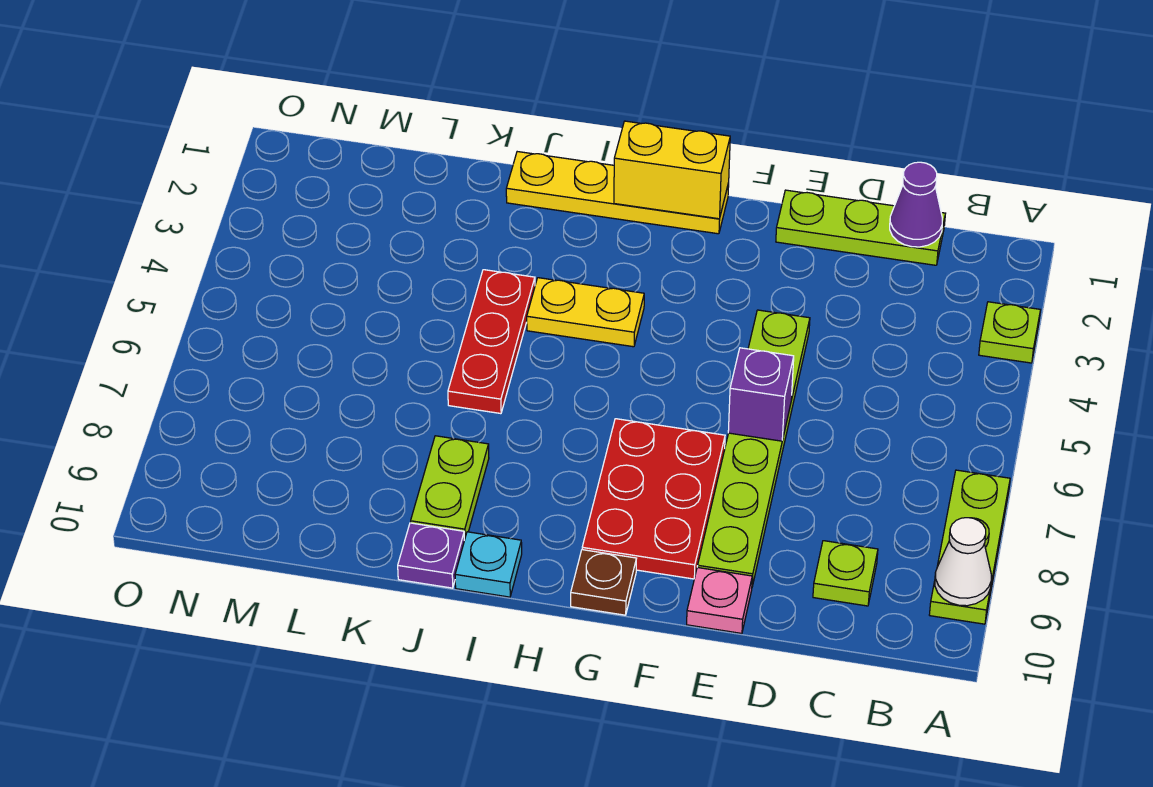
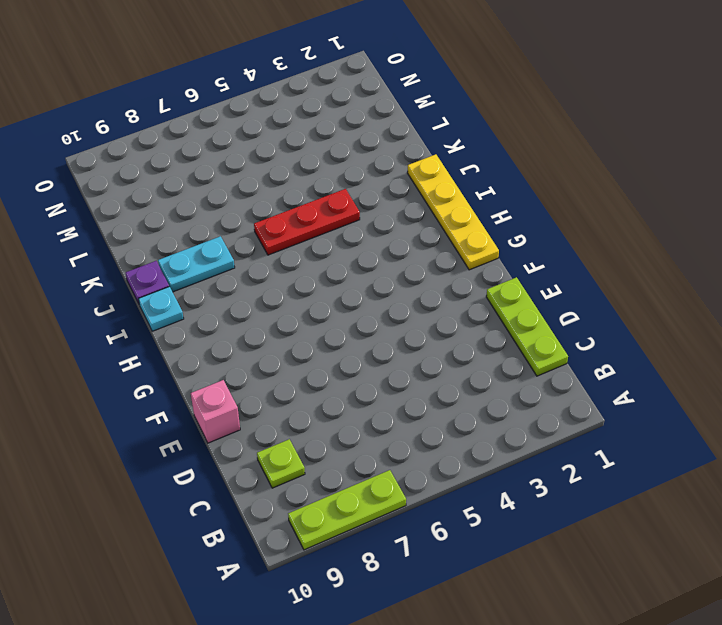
pink brick E10 level 1 -> pink plate E10 level 1
cyan plate J8:J9 level 1 -> lime plate J8:J9 level 1
none -> lime plate A3 level 1
none -> lime plate E4:E9 level 1
none -> red plate F7:G9 level 1

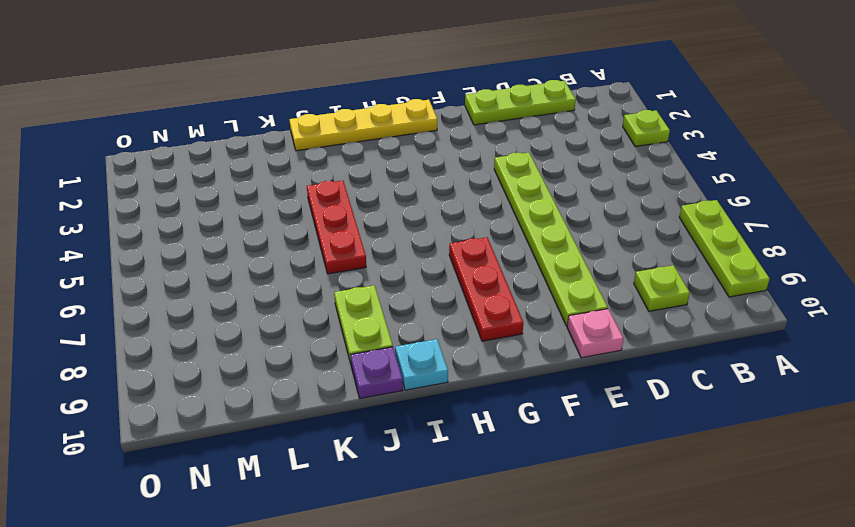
red plate G7:G9 level 1 -> red plate F7:G9 level 1
none -> brown plate G10 level 1
none -> yellow plate H4:I4 level 1
none -> white cone A9 level 2

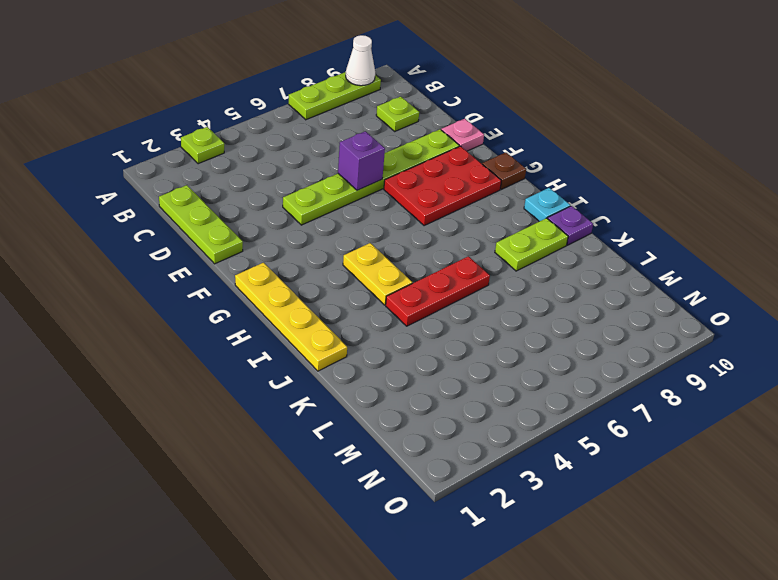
none -> purple cone C1 level 2
none -> yellow brick G1:H1 level 2

